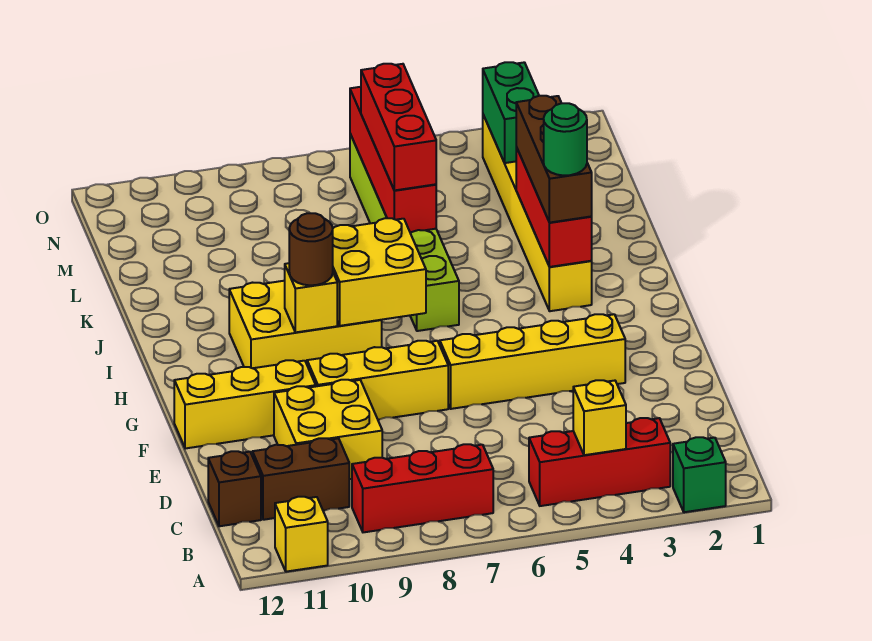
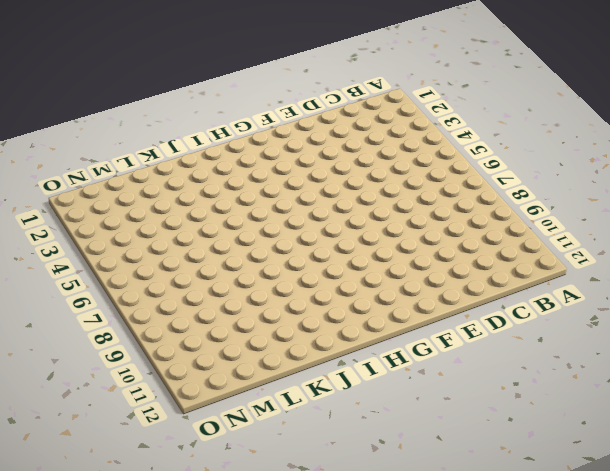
none -> green brick A2 level 1
none -> yellow brick A11 level 1
none -> red brick B3:B5 level 1

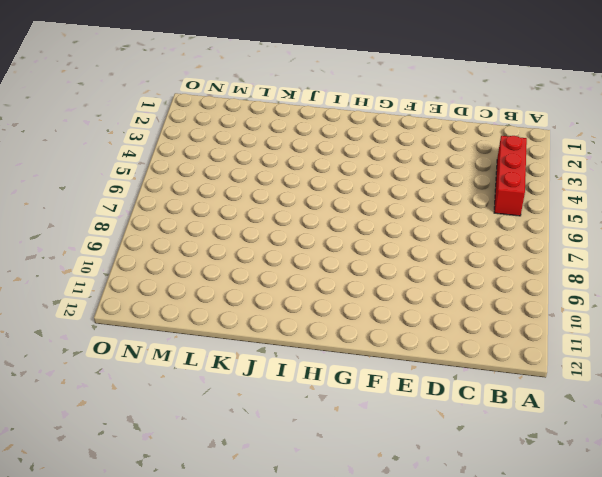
none -> green brick A2 level 1
none -> yellow brick A11 level 1
none -> red brick B7:B9 level 1

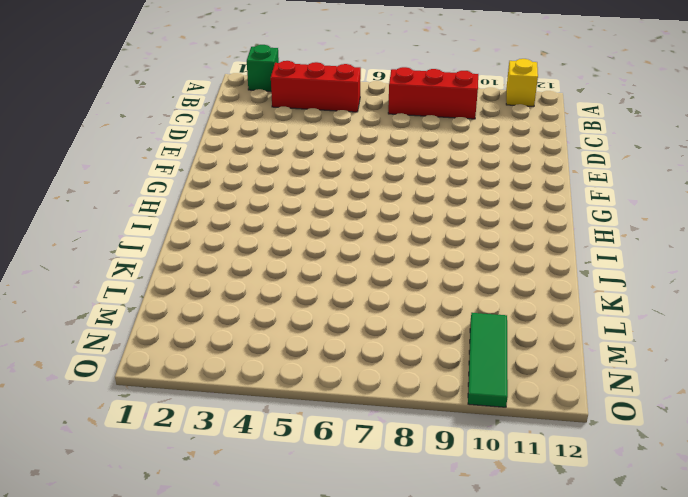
green tile M10:O10 level 1 -> none
none -> brown brick C10:C11 level 1
none -> brown brick C12 level 1
none -> yellow brick D9:E10 level 1

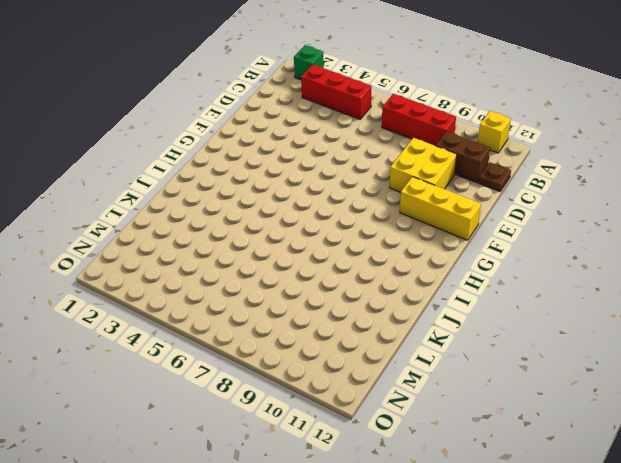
brown plate C12 level 1 -> brown brick C12 level 1
none -> yellow brick F3:F6 level 1
none -> yellow brick F7:F9 level 1
none -> yellow brick H8:I10 level 1

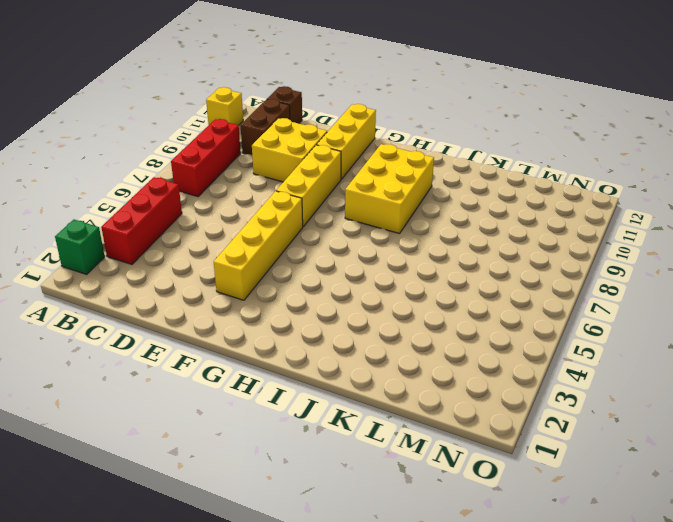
none -> yellow brick I3:N3 level 1
none -> lime brick I6:N6 level 1
none -> yellow brick B4 level 2

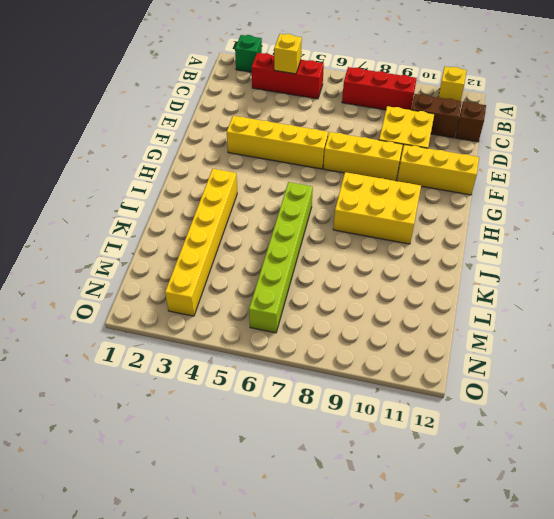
none -> yellow brick H7:I8 level 2
none -> yellow brick H9 level 2
none -> red brick I3:K3 level 2

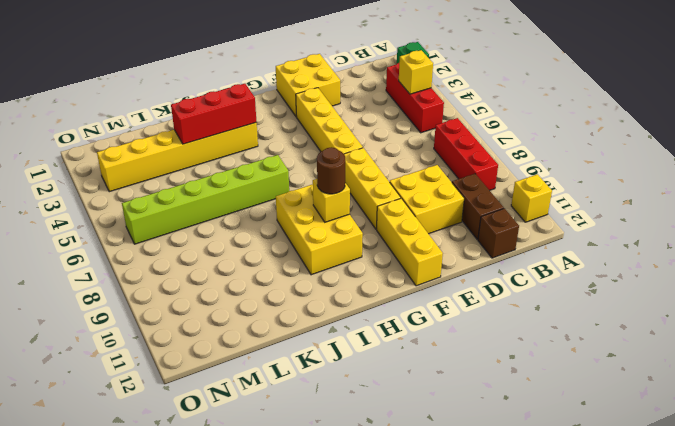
yellow brick E1:F2 level 1 -> yellow brick H7:I8 level 2
none -> red brick K6:N6 level 2
none -> green brick M3:N3 level 2
none -> brown brick I3:K3 level 3

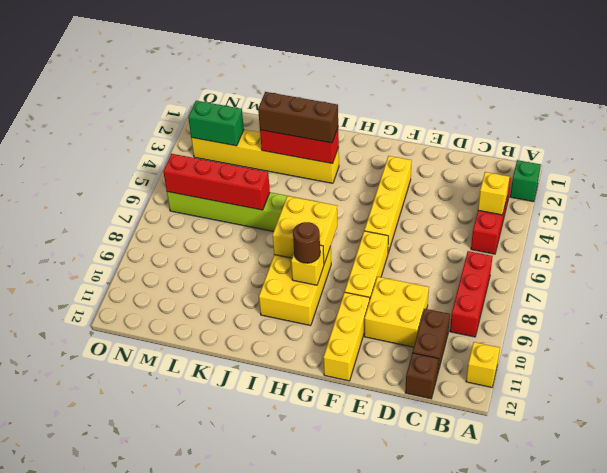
none -> red brick K6:M6 level 3
none -> green round brick I3 level 4

